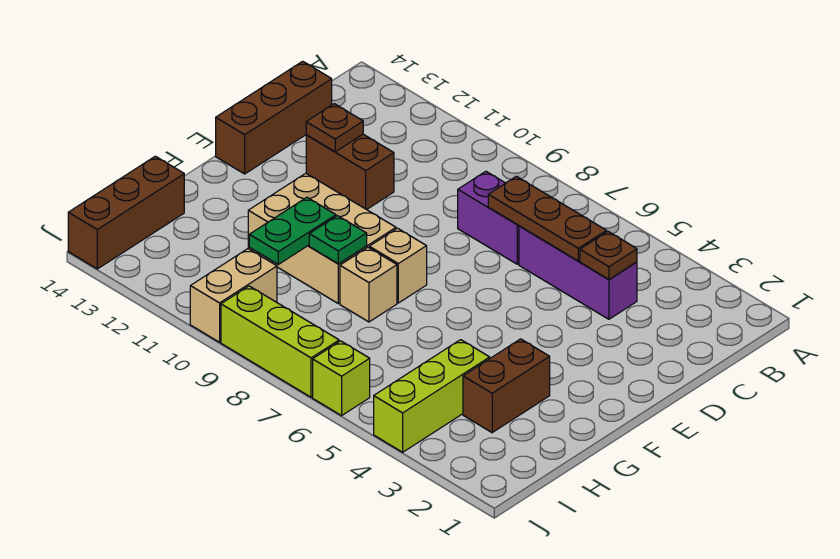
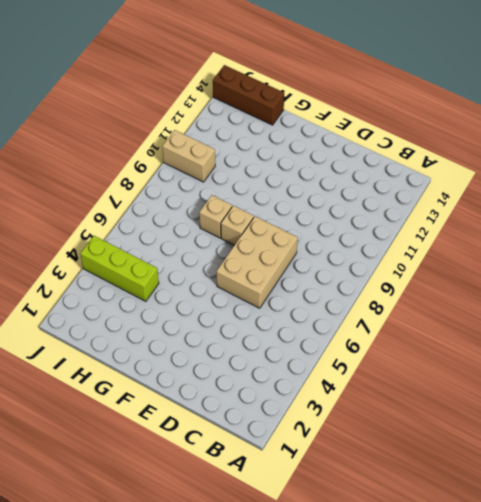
tan brick D6:E8 level 1 -> tan brick F9:G11 level 1
none -> purple brick C4:C6 level 1
none -> purple brick C7:C8 level 1
none -> brown brick C14:E14 level 1

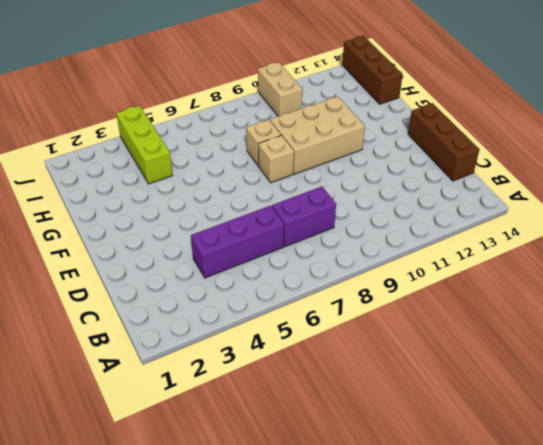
none -> brown brick D11:D12 level 1
none -> brown brick G3:H3 level 1
none -> lime brick J6 level 1

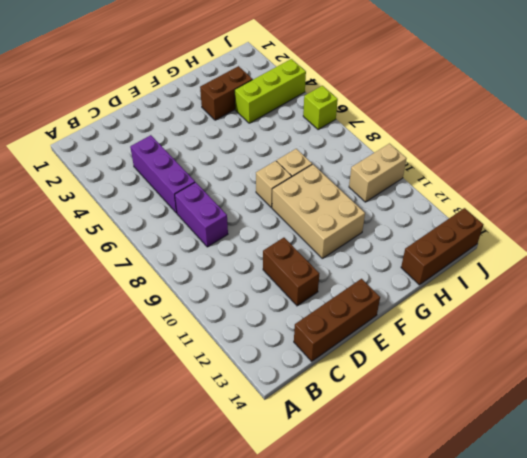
none -> lime brick J7:J9 level 1
none -> brown plate C4 level 2
none -> brown plate C5:C7 level 2

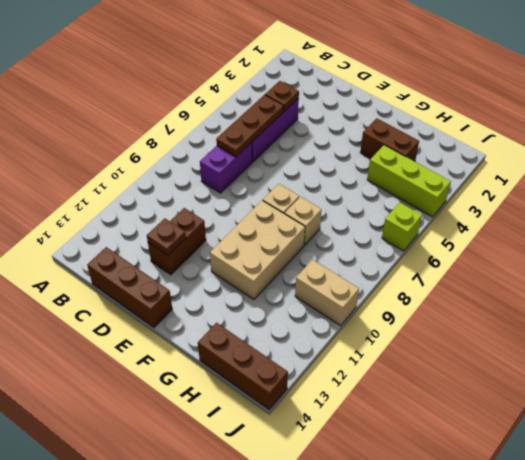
none -> lime brick J7:J9 level 1
none -> green plate G9 level 2
none -> green plate G10:H10 level 2

